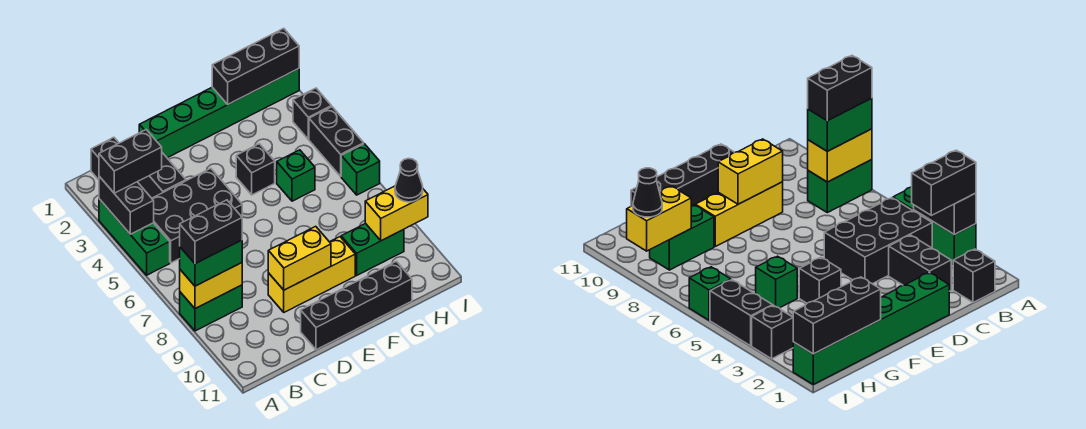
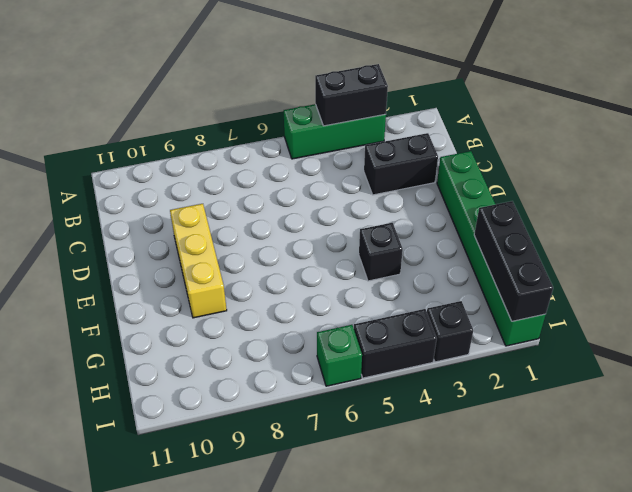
none -> green brick A8:B8 level 1
none -> black brick B1 level 1
none -> black brick B4:D5 level 1

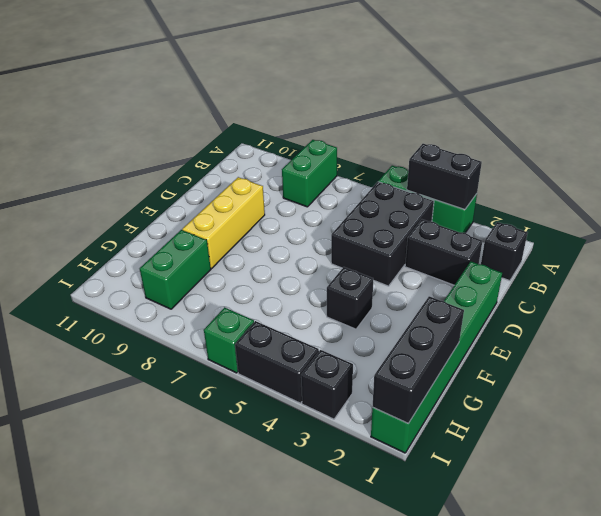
none -> black brick D11:G11 level 1
none -> green brick G5 level 1
none -> yellow brick A8:B8 level 2

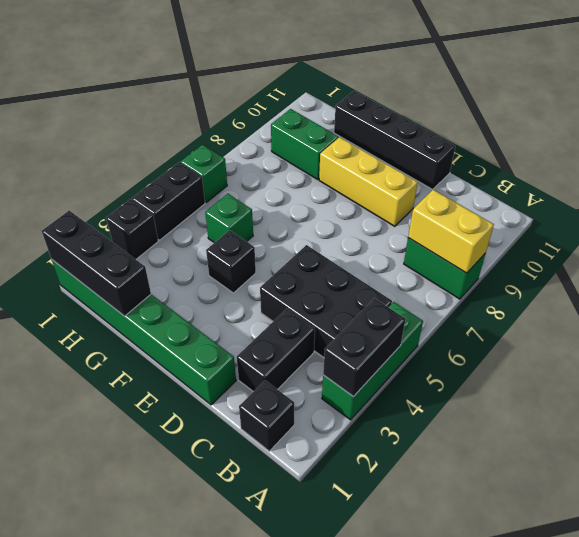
none -> yellow brick D9:E9 level 2
none -> yellow brick H9:I9 level 2
none -> black brick A3:B3 level 3

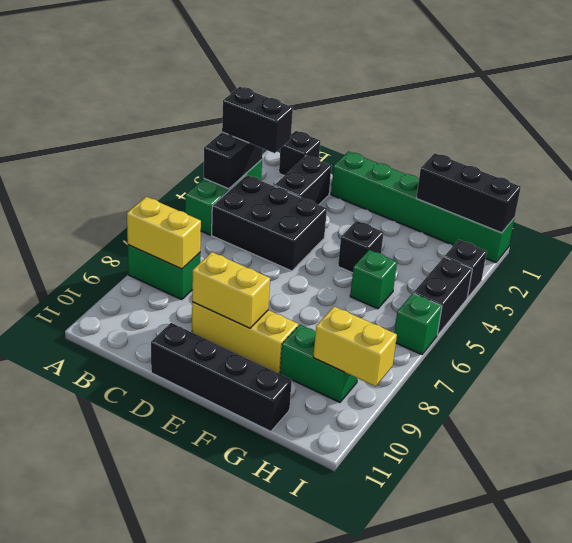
none -> green brick A8:B8 level 3
none -> black cone I9 level 3
none -> black brick A8:B8 level 4

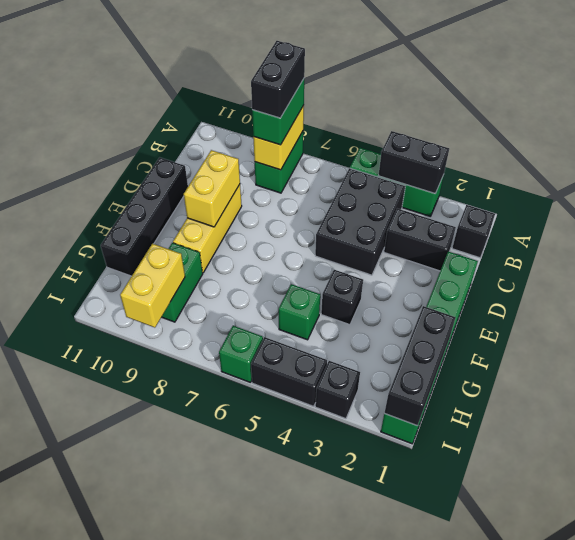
none -> black brick A3:B3 level 3
none -> black cone I9 level 3

